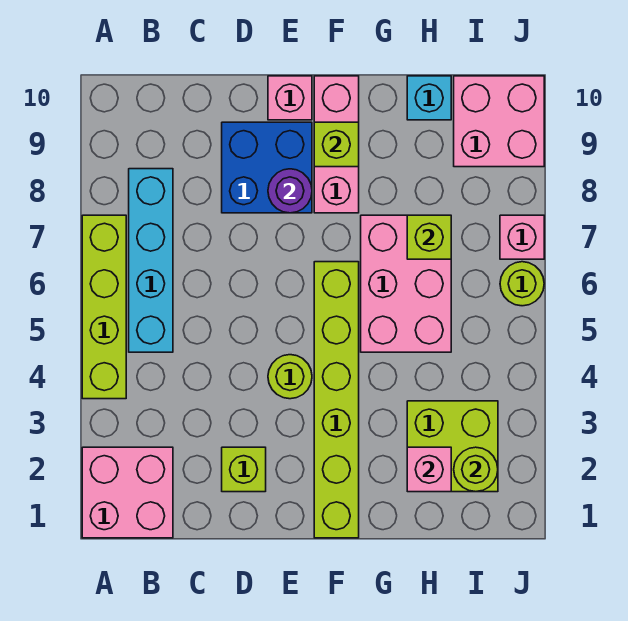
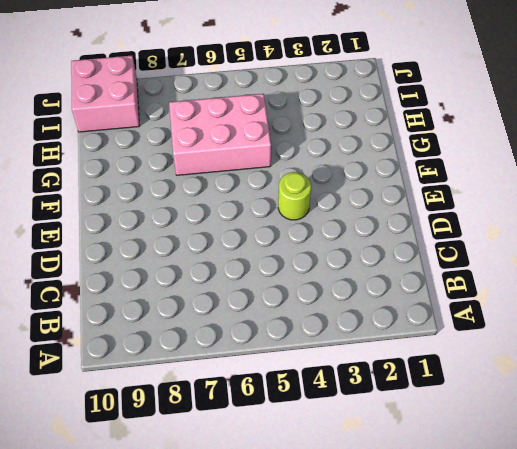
none -> pink brick A1:B2 level 1
none -> lime brick A4:A7 level 1
none -> cyan brick B5:B8 level 1

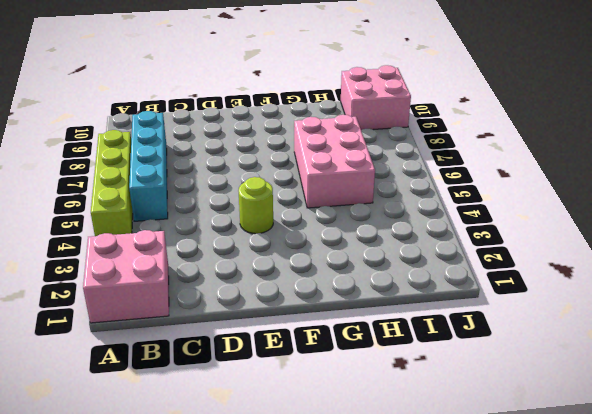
none -> lime brick D2 level 1
none -> blue brick D8:E9 level 1
none -> pink brick E10 level 1

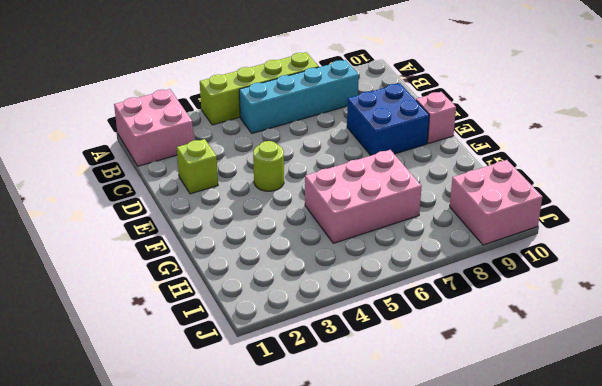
none -> lime brick F1:F6 level 1
none -> pink brick F8:F10 level 1
none -> lime brick H2:I3 level 1

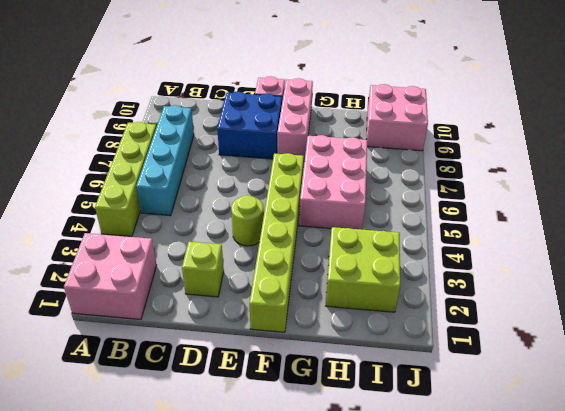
none -> cyan brick H10 level 1
none -> lime round brick J6 level 1
none -> pink brick J7 level 1

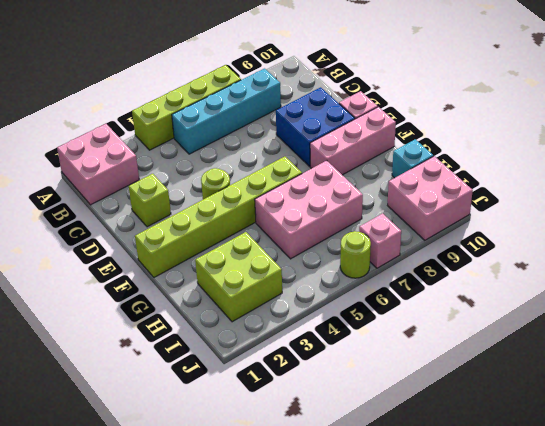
none -> purple round brick E8 level 2
none -> lime brick F9 level 2
none -> pink brick H2 level 2

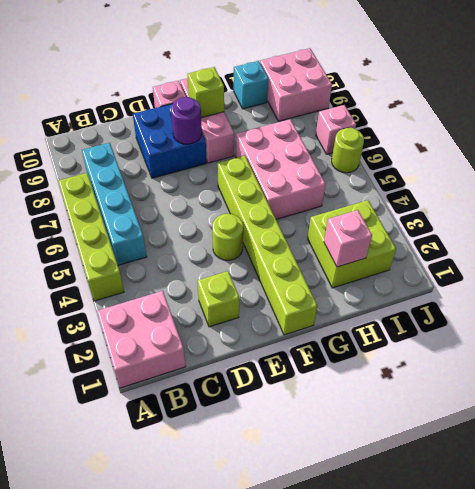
none -> lime brick H7 level 2
none -> lime round brick I2 level 2

